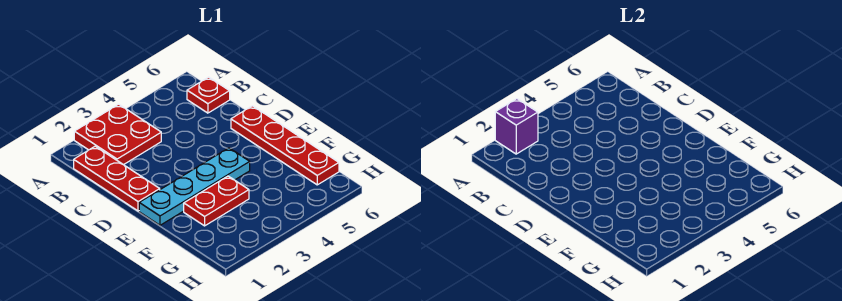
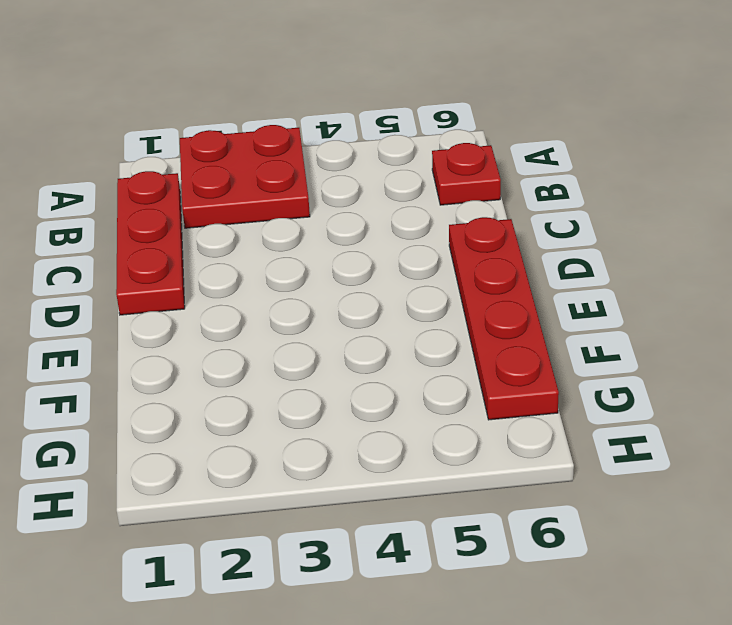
none -> cyan plate E1:E4 level 1
none -> red plate F2:F3 level 1

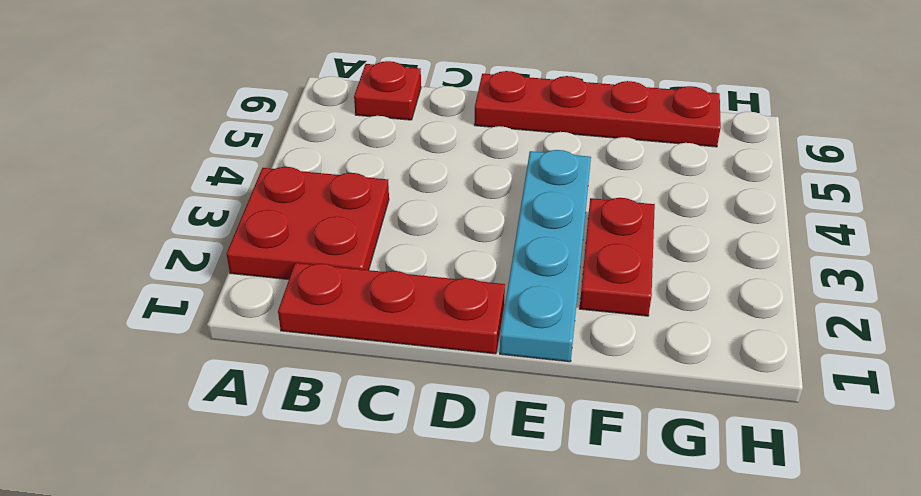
none -> purple brick A2 level 2

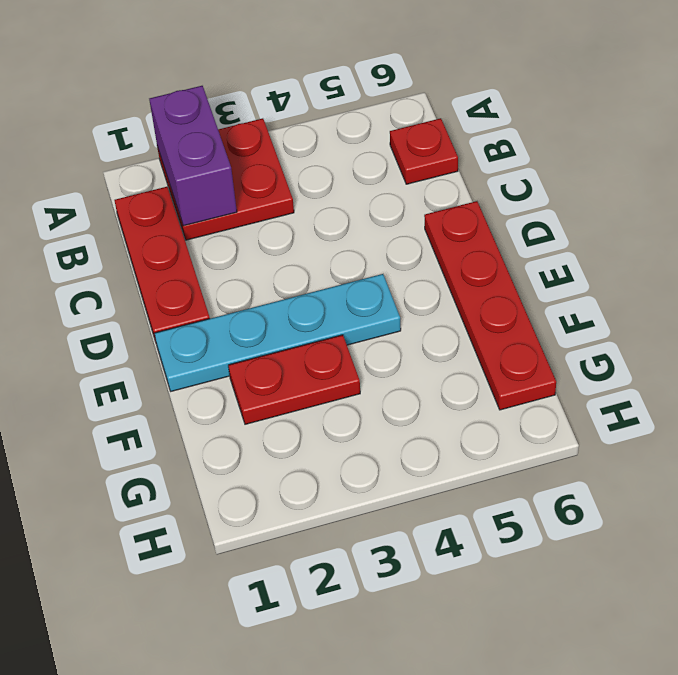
purple brick A2:B2 level 2 -> purple brick A2 level 2

